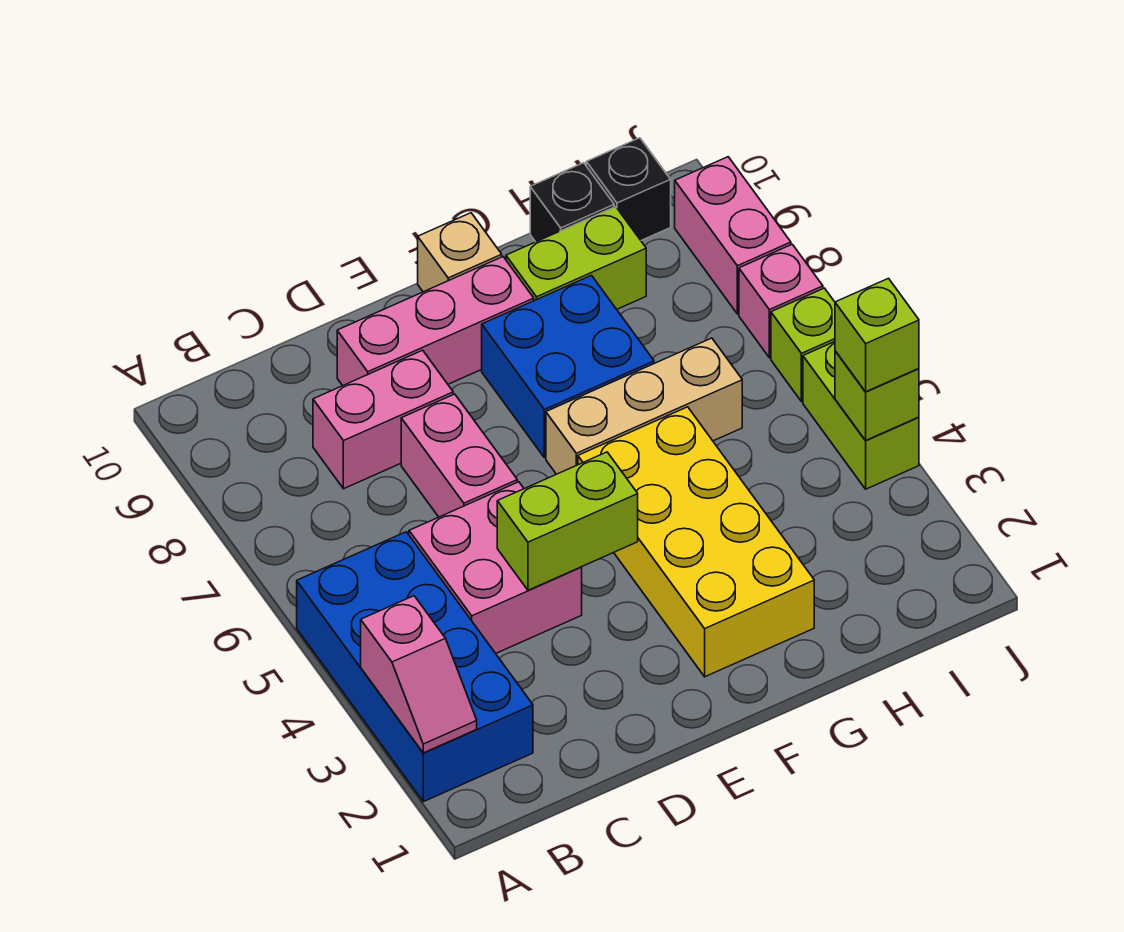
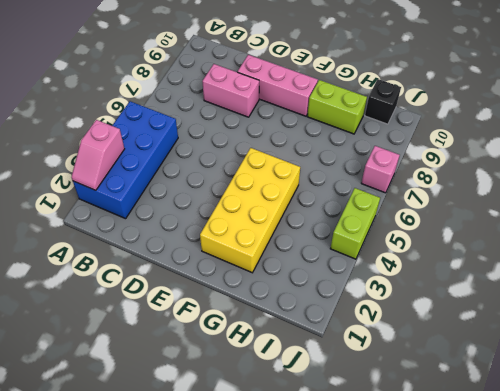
none -> pink brick C4:D5 level 1
none -> pink brick D6:D7 level 1
none -> tan brick F6:H6 level 1

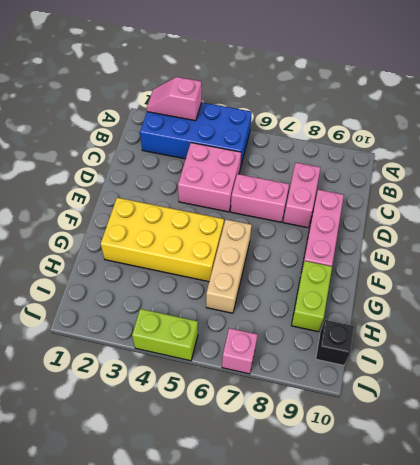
none -> blue brick F7:G8 level 1
none -> tan brick F10 level 1
none -> black brick H10 level 1

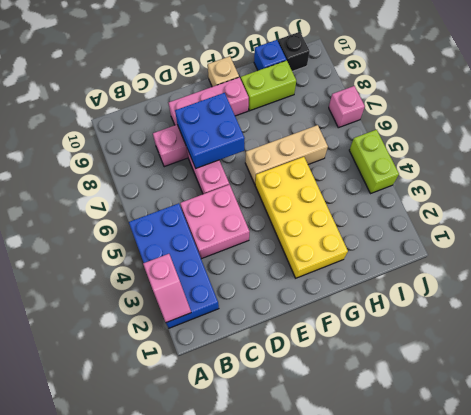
blue brick D7:E8 level 2 -> blue brick F7:G8 level 1
blue brick H10 level 1 -> black brick H10 level 1
none -> lime brick J6 level 1
none -> pink brick J8:J9 level 1
none -> lime brick D4:E4 level 2

